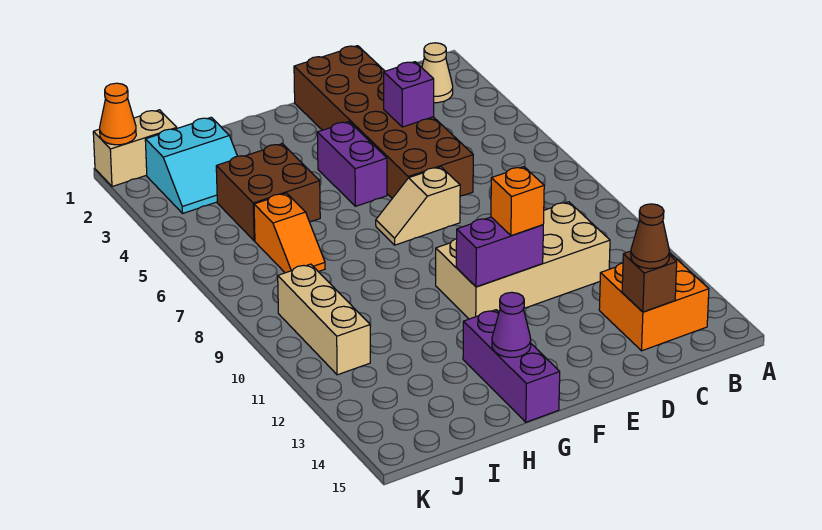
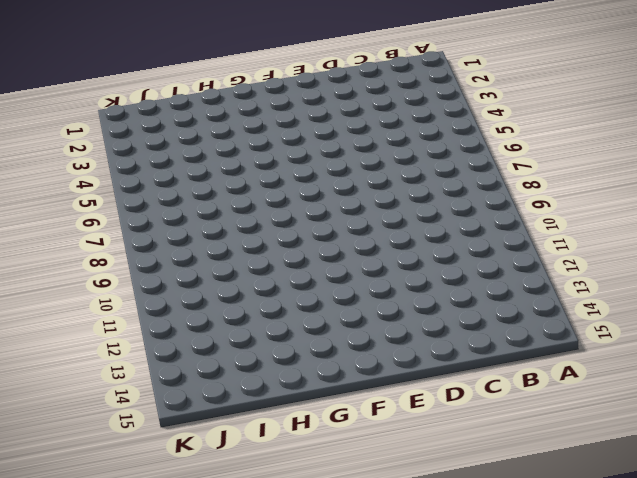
none -> tan cone B2 level 1
none -> orange brick B13:C14 level 1
none -> tan brick C10:F11 level 1

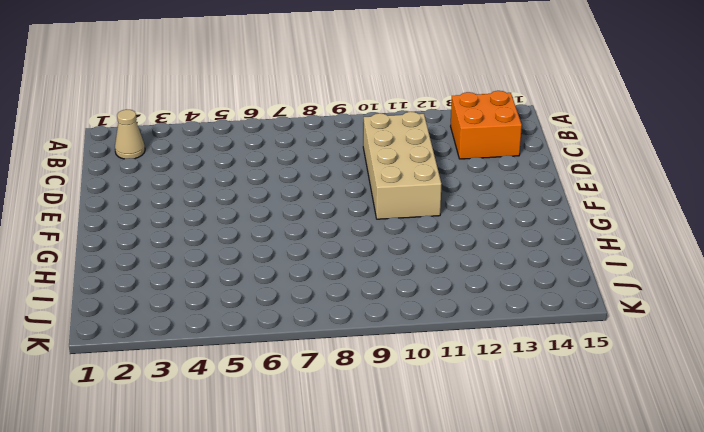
none -> brown brick D1:E6 level 1
none -> tan slope E7:F7 level 1 top E
none -> purple brick F4:F5 level 1

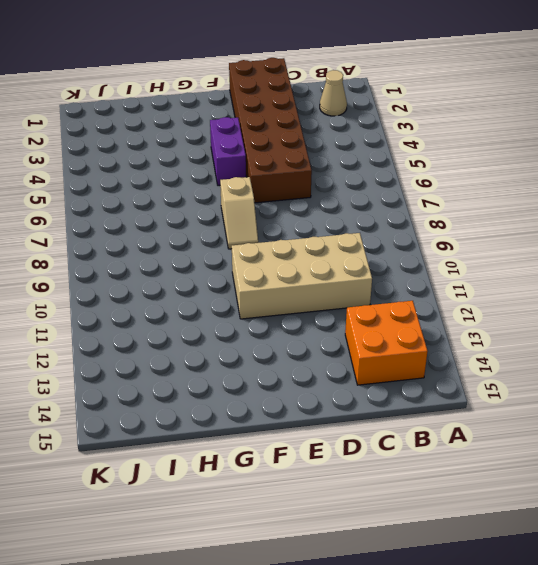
tan slope F7:F8 level 1 top 7 -> tan slope E7:F7 level 1 top E
none -> purple brick G13:G15 level 1
none -> brown brick H4:I5 level 1
none -> cyan slope I2:J3 level 1 top 2

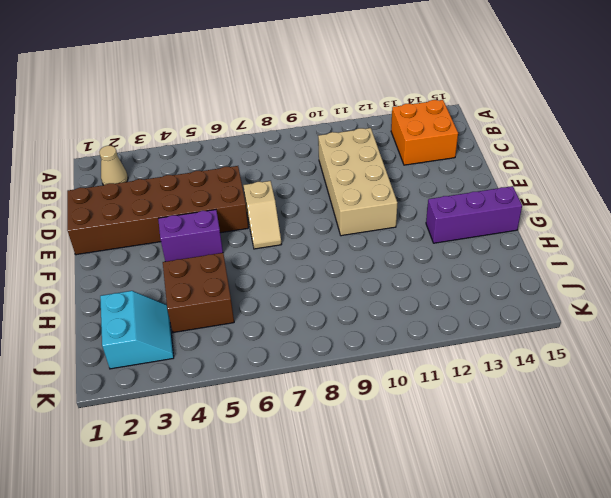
none -> orange slope I6:I7 level 1 top 6
none -> tan brick J1:K1 level 1
none -> tan brick J9:J11 level 1

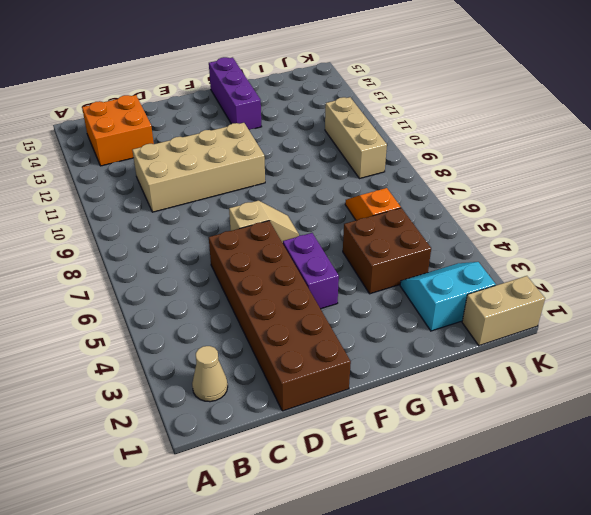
none -> brown brick C14 level 2
none -> purple brick D4 level 2
none -> purple brick E11:F11 level 2

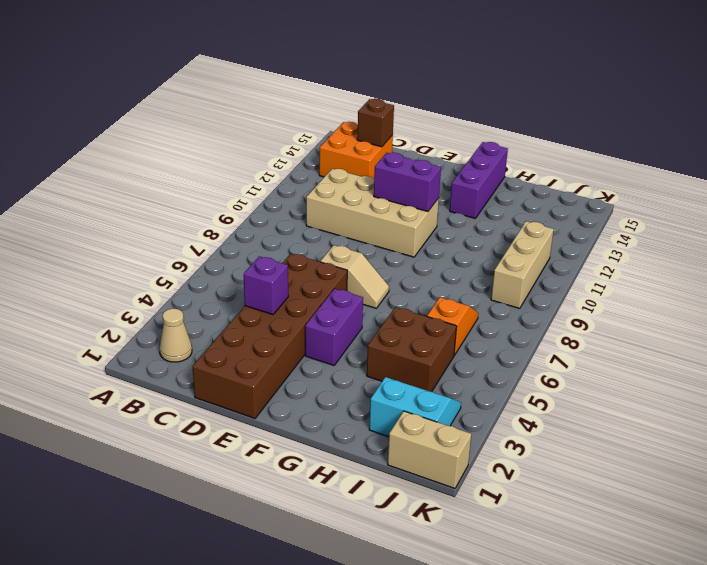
none -> purple cone G14 level 2
none -> orange cone K1 level 2
none -> brown cone C14 level 3

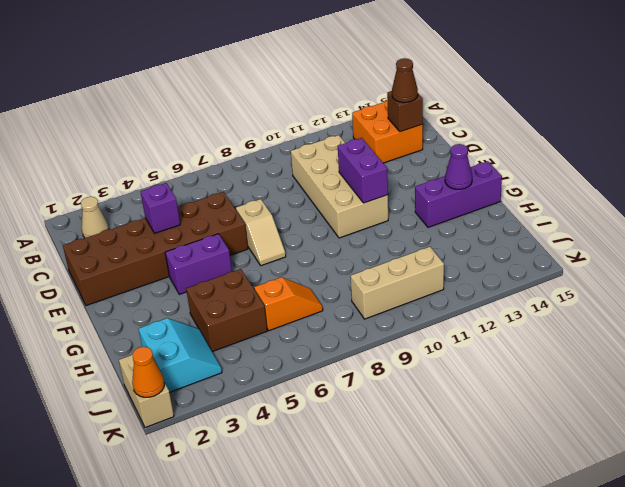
none -> orange brick E11 level 3

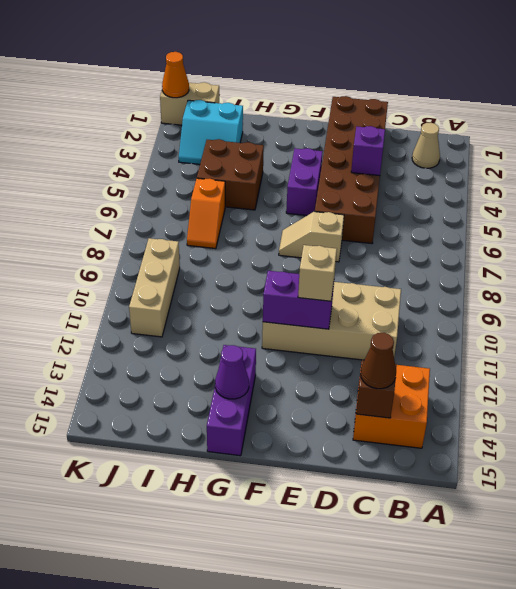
tan brick E11 level 3 -> orange brick E11 level 3

